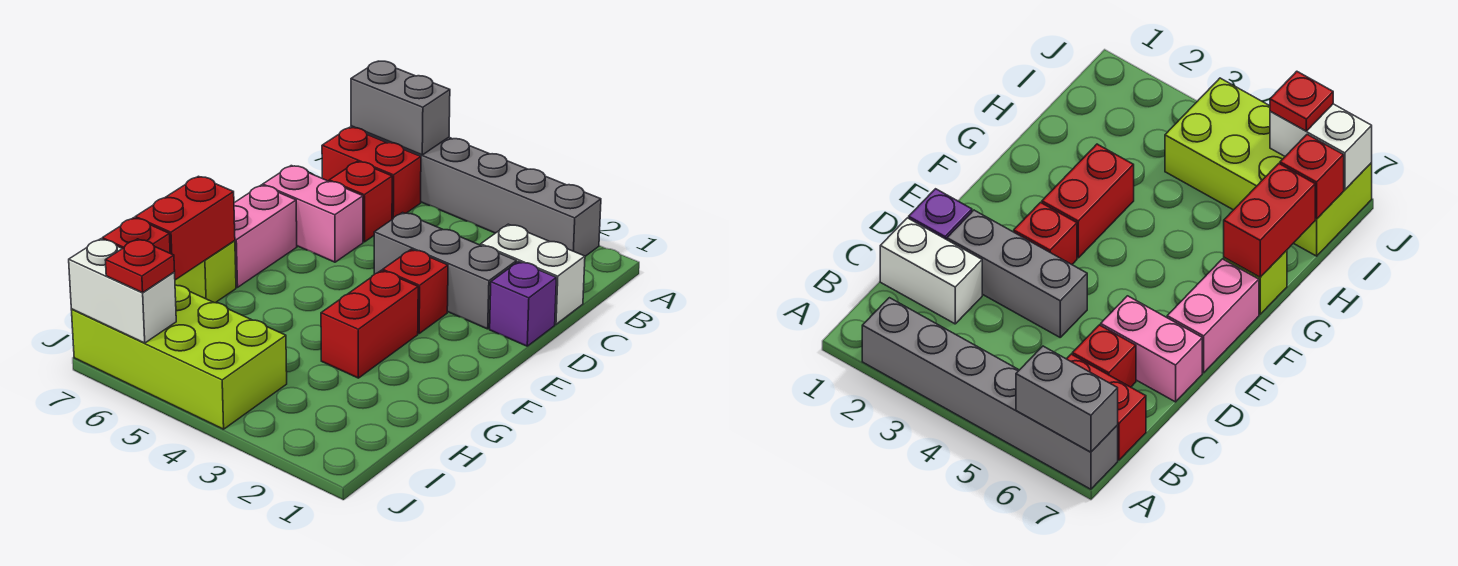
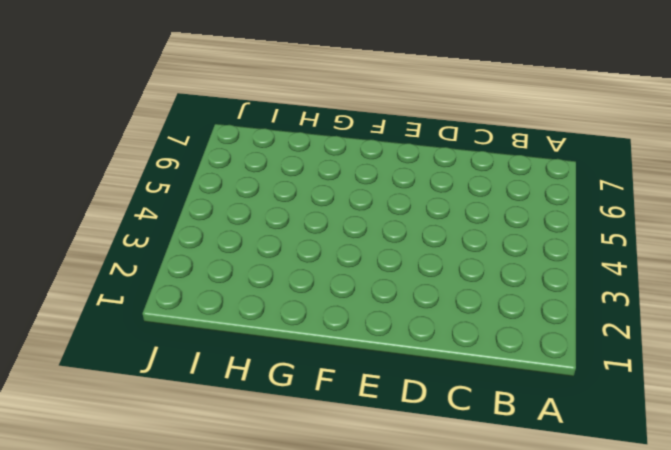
none -> grey brick A2:A7 level 1
none -> red brick B6:B7 level 1
none -> white brick C1:C2 level 1

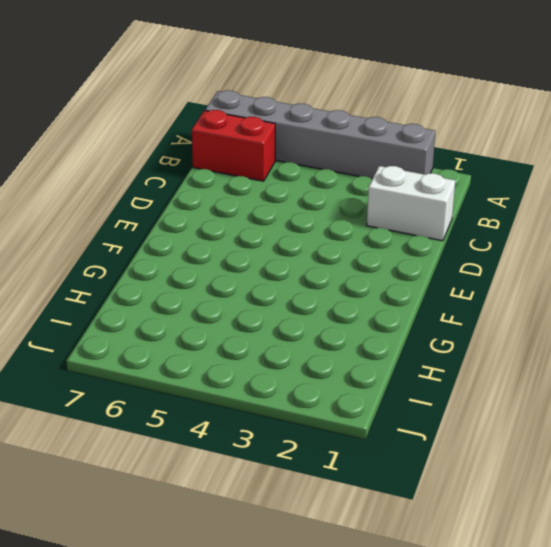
none -> red brick C6 level 1
none -> purple brick D1 level 1
none -> grey brick D2:D4 level 1

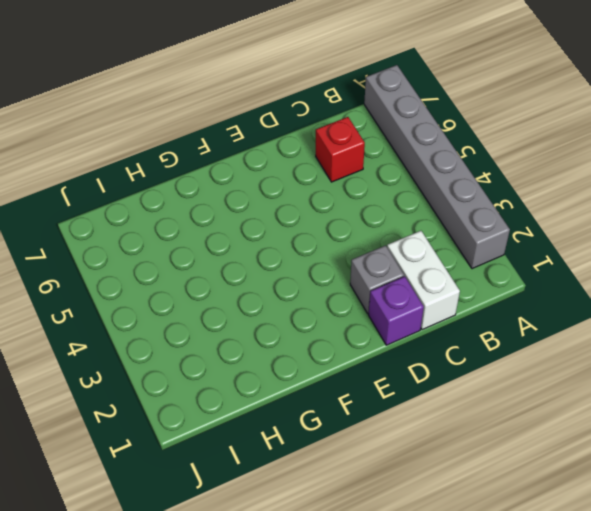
grey brick D2 level 1 -> grey brick D2:D4 level 1
none -> red brick B6:B7 level 1
none -> pink brick D6:D7 level 1
none -> red brick E3 level 1

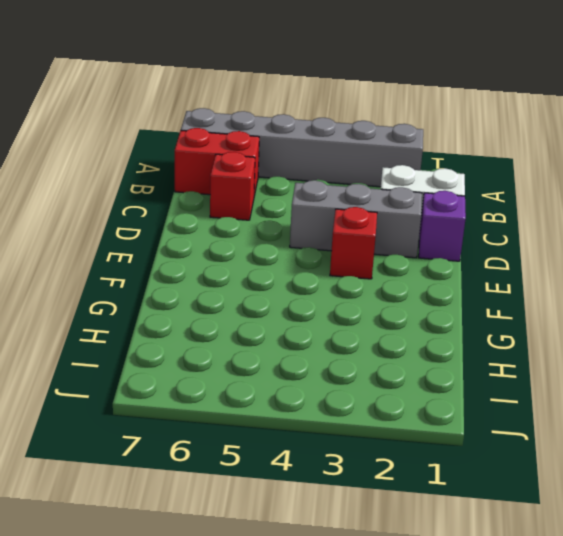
none -> pink brick D6:D7 level 1
none -> pink brick E7:F7 level 1
none -> red brick F3:G3 level 1

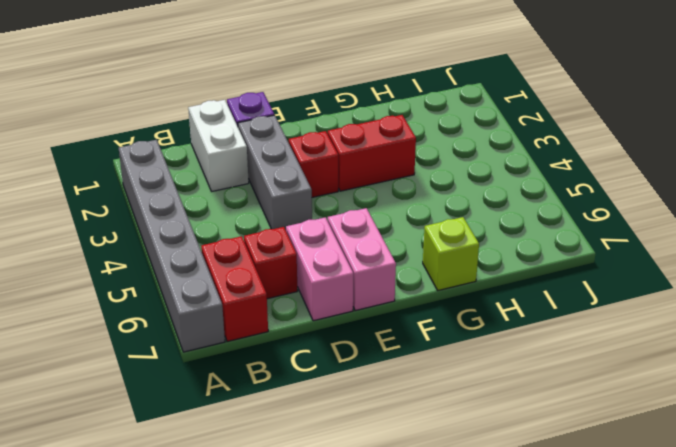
pink brick E6:E7 level 1 -> pink brick E7:F7 level 1
none -> lime brick I4:J7 level 1
none -> grey brick A6:A7 level 2
none -> red brick G7:H7 level 2

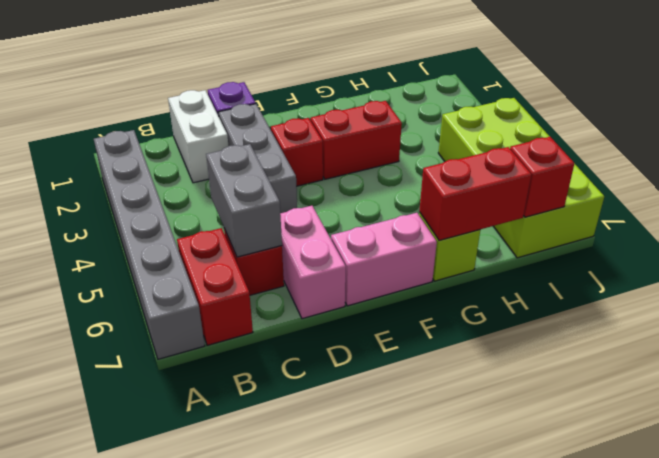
grey brick C5:C6 level 2 -> grey brick A6:A7 level 2
none -> white brick J6:J7 level 2
none -> red plate J6 level 3

